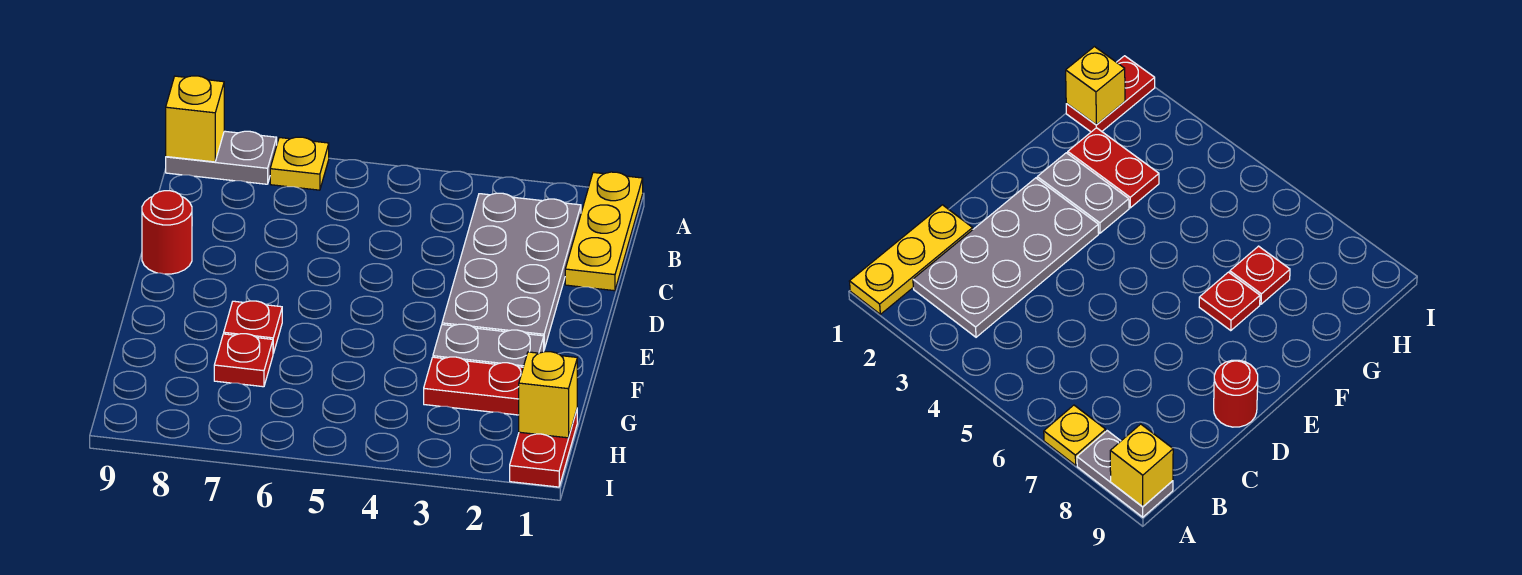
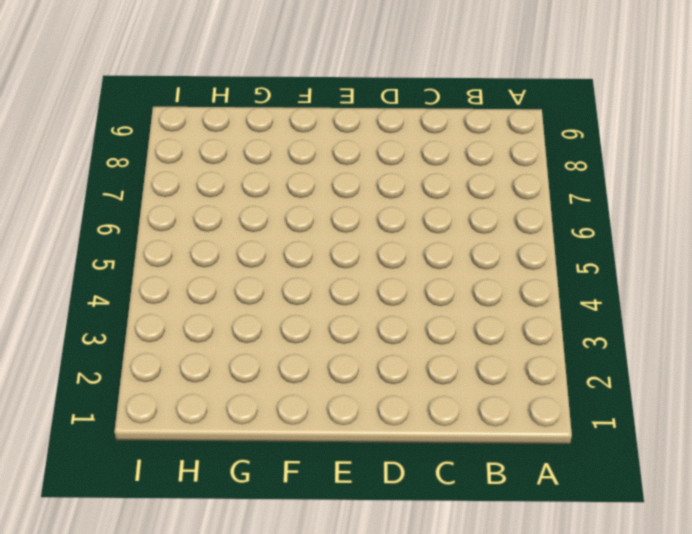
none -> yellow plate A1:C1 level 1
none -> yellow plate A7 level 1
none -> grey plate A8:A9 level 1

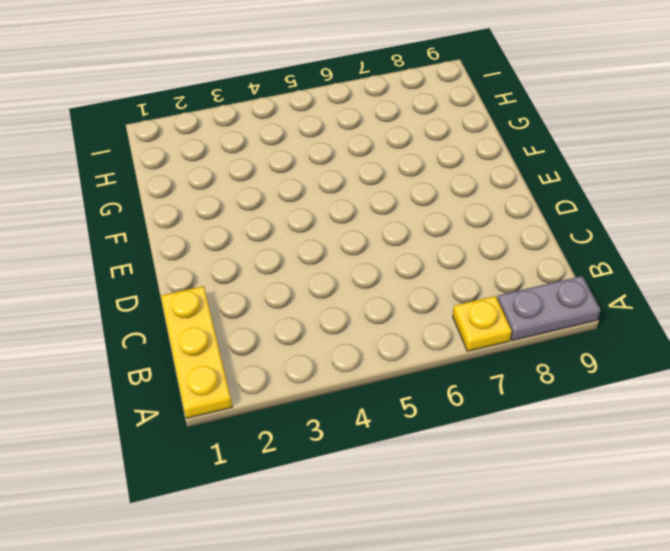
none -> grey plate B2:E3 level 1
none -> red round brick D9 level 1
none -> grey plate F2:F3 level 1

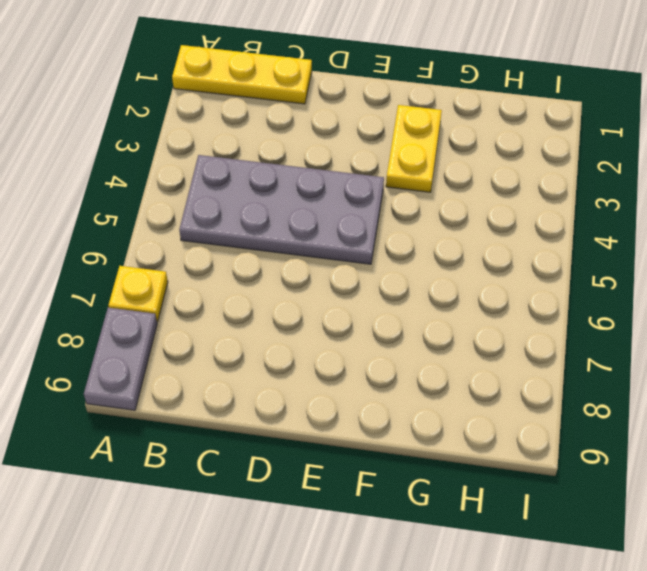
grey plate B4:E5 level 1 -> grey plate B2:E3 level 1
yellow plate F2:F3 level 1 -> grey plate F2:F3 level 1
none -> red round brick D9 level 1
none -> red plate F7 level 1
none -> red plate G2:G3 level 1

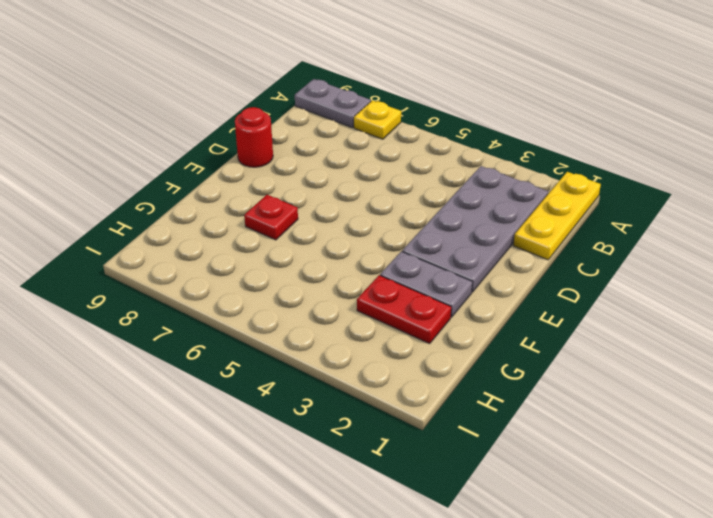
none -> red plate G7 level 1
none -> red plate H1:I1 level 1
none -> yellow brick A9 level 2

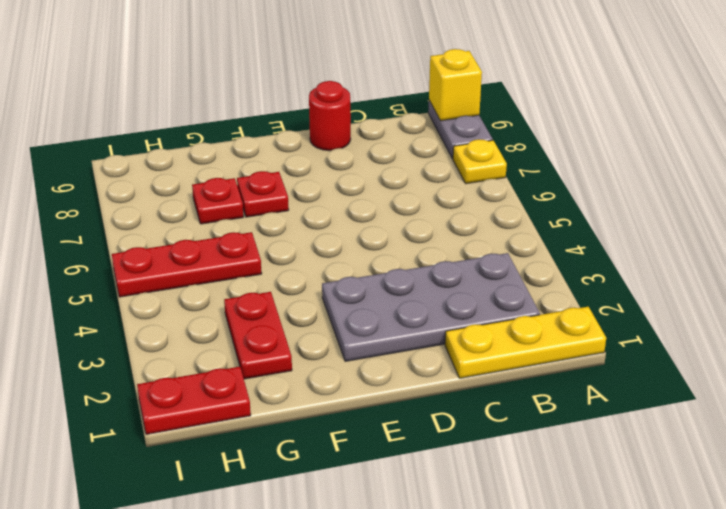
red plate G5:I5 level 1 -> none
none -> grey plate F2:F3 level 1
none -> yellow brick H1 level 2

